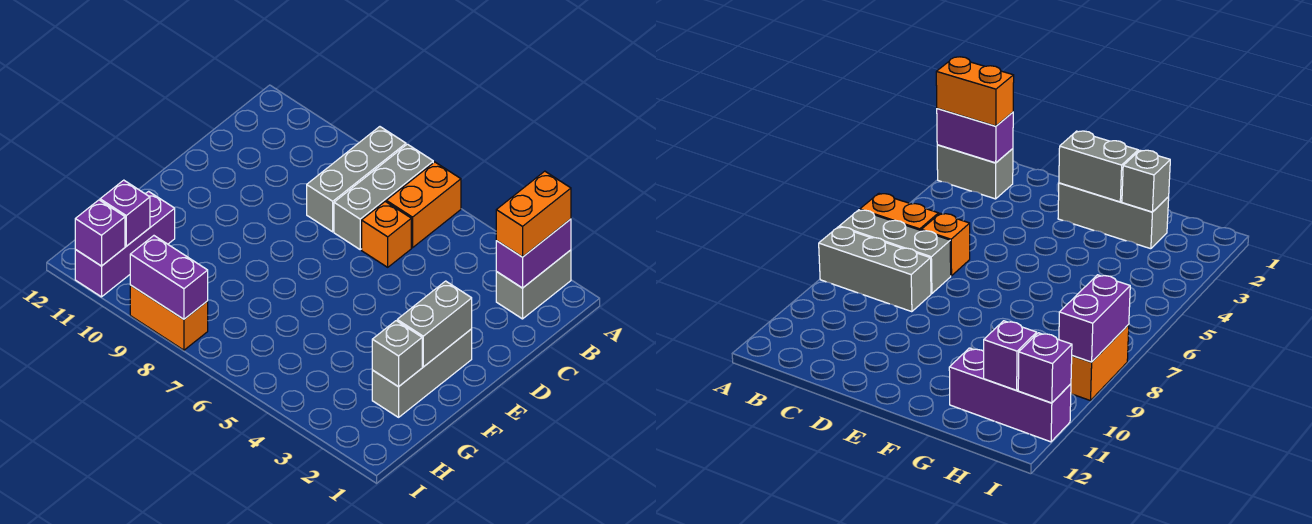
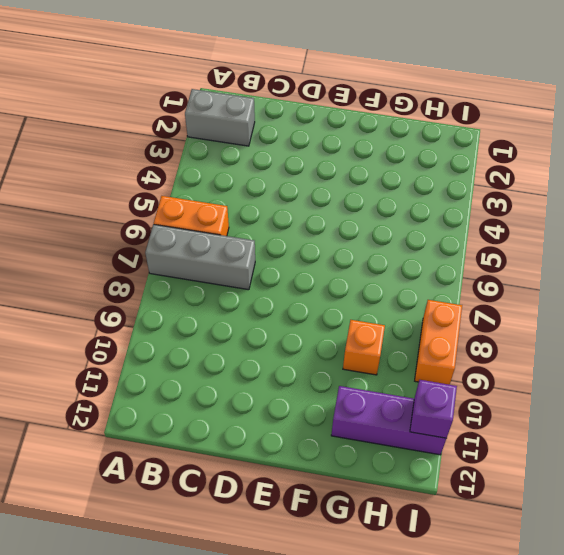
orange brick G9 level 1 -> orange brick C6 level 1
none -> grey brick A8:C8 level 1
none -> grey brick E2:G2 level 1
none -> purple brick A2:B2 level 2

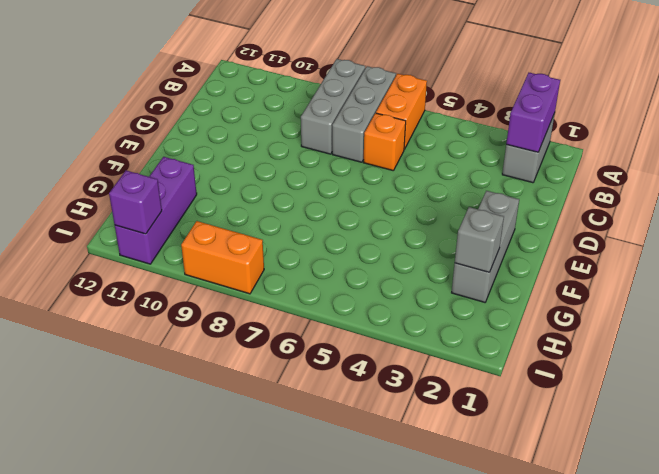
none -> grey brick E2:F2 level 2
none -> purple brick H11 level 2
none -> purple brick I8:I9 level 2

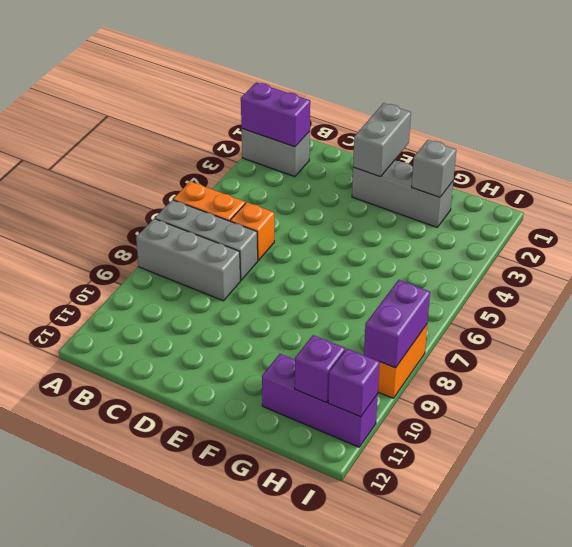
grey brick E1:E2 level 2 -> grey brick E2:F2 level 2
none -> orange brick A2:B2 level 3

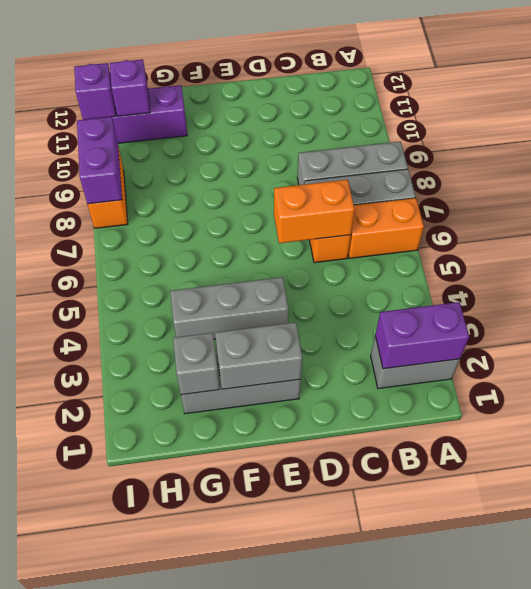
orange brick C6:D6 level 2 -> orange brick A2:B2 level 3
grey brick E4:G4 level 1 -> none

